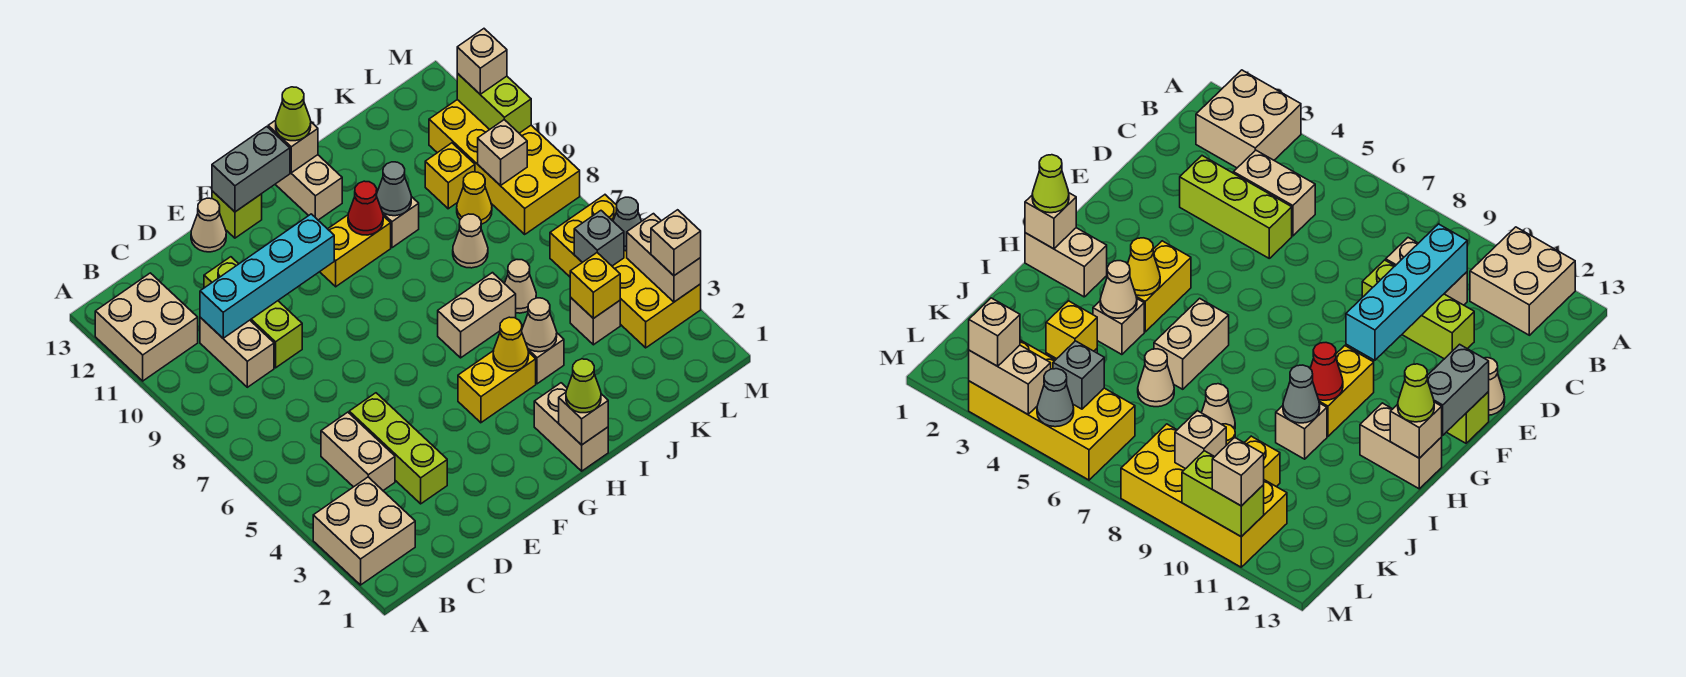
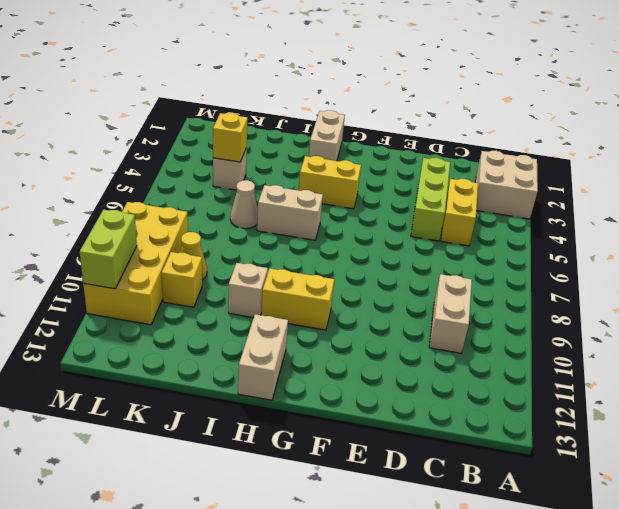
yellow brick C4:C5 level 1 -> tan brick C4:C5 level 1
none -> tan brick A11:B12 level 1
none -> lime brick D9:D11 level 1
none -> tan cone E13 level 1
none -> lime brick F13 level 1

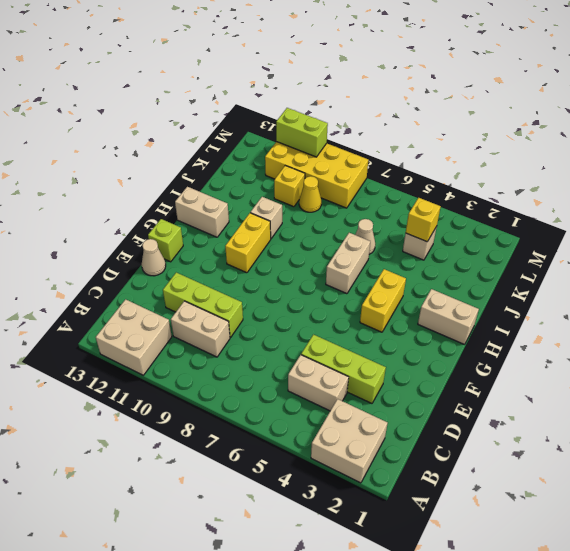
none -> tan brick I4 level 1
none -> tan cone J8 level 1
none -> yellow brick L3:M6 level 1
none -> cyan brick C10:F10 level 2

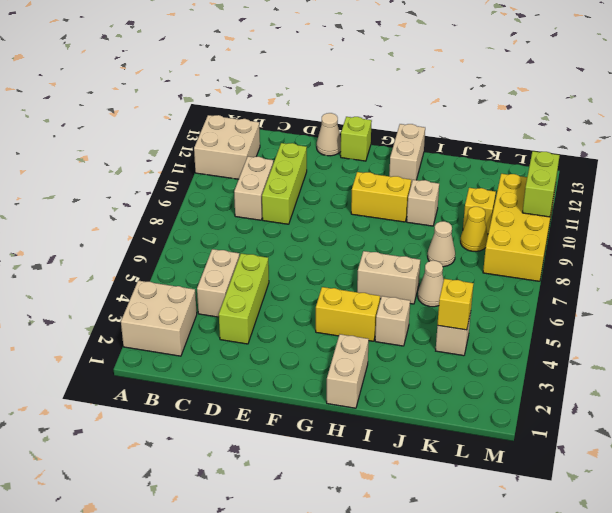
none -> yellow brick L3:M6 level 1
none -> cyan brick C10:F10 level 2
none -> grey brick F13:G13 level 2
none -> tan brick H1 level 2

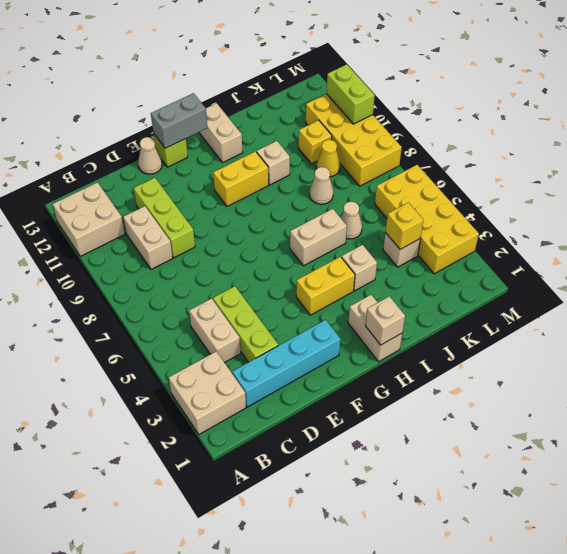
cyan brick C2:F2 level 1 -> cyan brick C10:F10 level 2
none -> yellow cone H4 level 2
none -> red cone H10 level 2
none -> tan brick H13 level 2
none -> tan cone I4 level 2

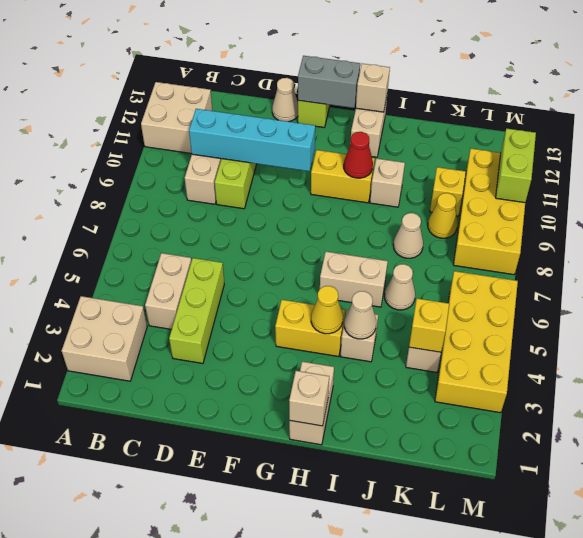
none -> grey cone I10 level 2
none -> grey brick L5 level 2
none -> tan brick L9 level 2
none -> tan brick M3:M4 level 2

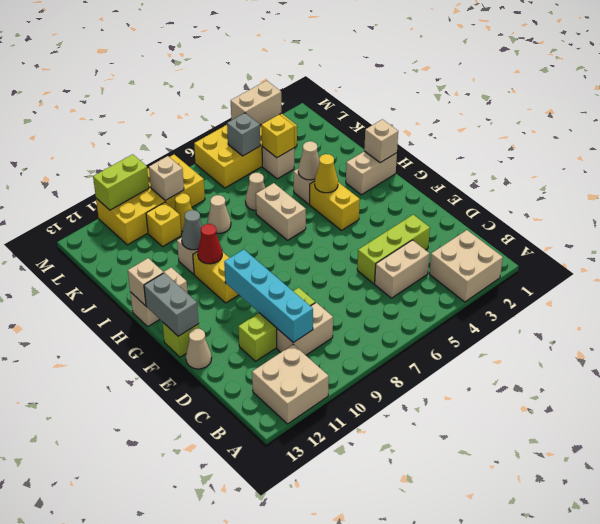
none -> grey cone M5 level 2
none -> lime cone H1 level 3
none -> lime cone H13 level 3
none -> tan brick M3 level 3

